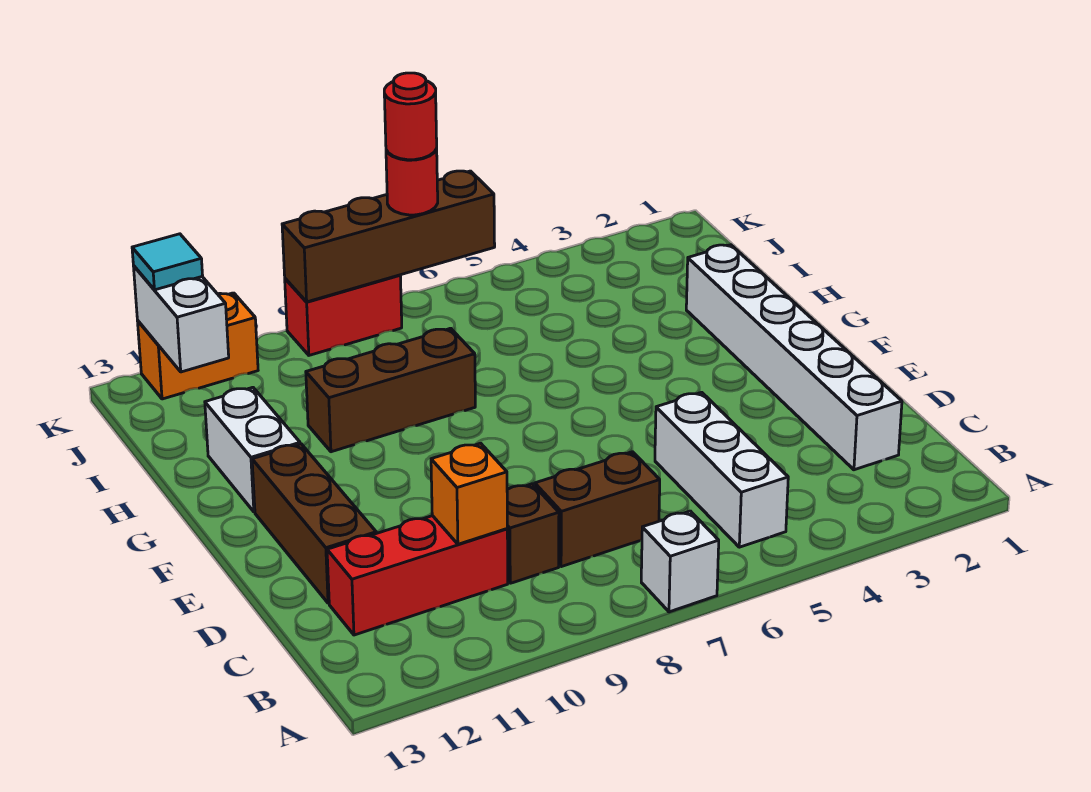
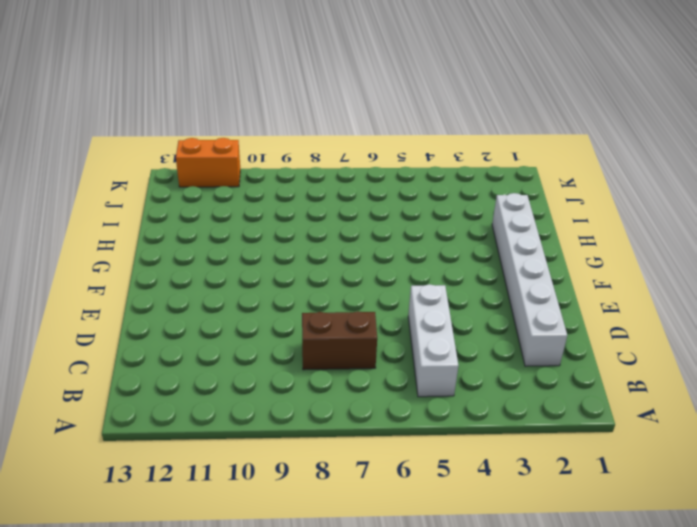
none -> white brick A7 level 1
none -> brown brick C9 level 1
none -> red brick C10:C12 level 1

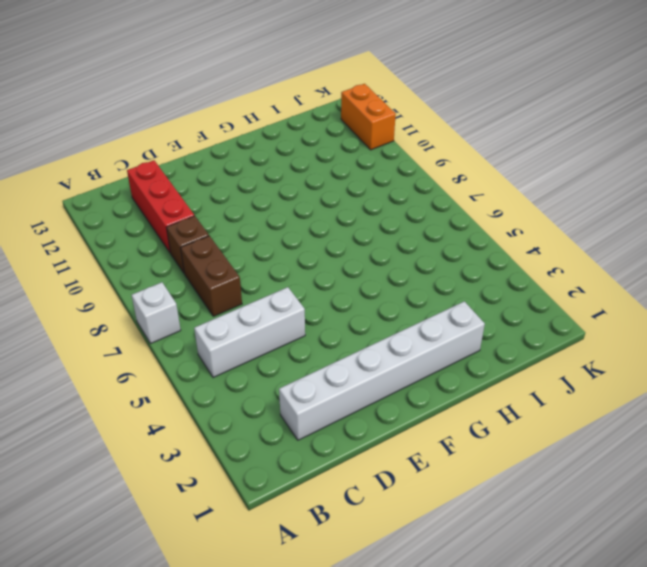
none -> brown brick D12:F12 level 1
none -> white brick G12:H12 level 1
none -> brown brick H8:H10 level 1

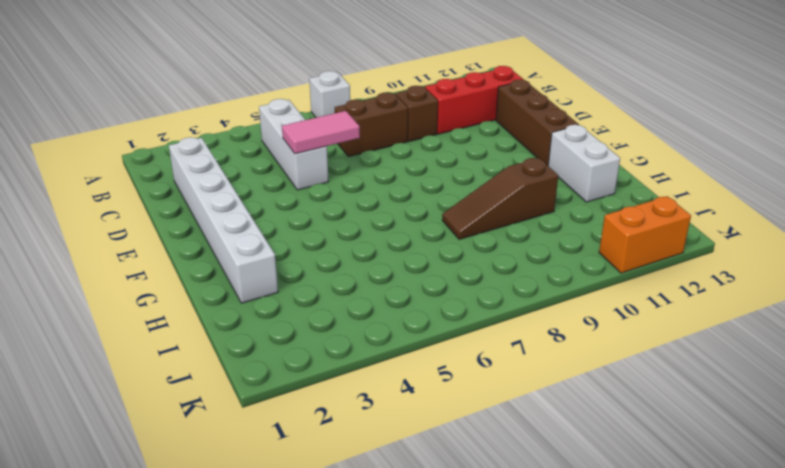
pink tile D5:D6 level 2 -> none
brown slope H8:H10 level 1 top 10 -> brown brick H8:H10 level 1
none -> red brick K8:K9 level 1
none -> orange brick C10 level 2
none -> white brick J12:K12 level 2

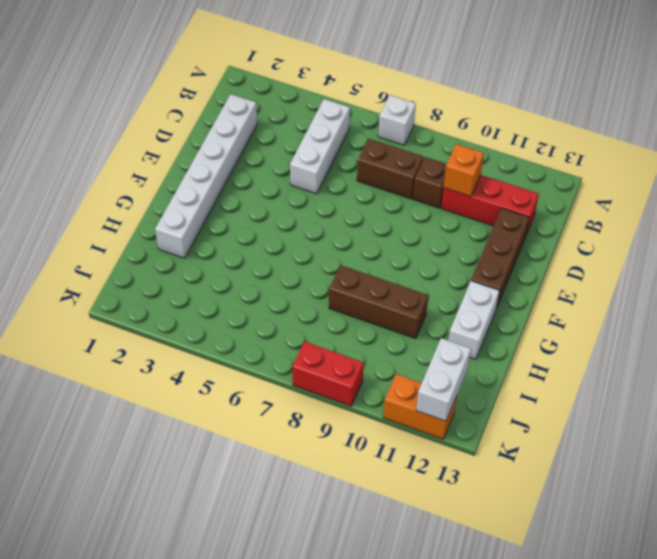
none -> brown brick K6:K9 level 2
none -> red round brick K7 level 3
none -> cyan tile K12 level 3

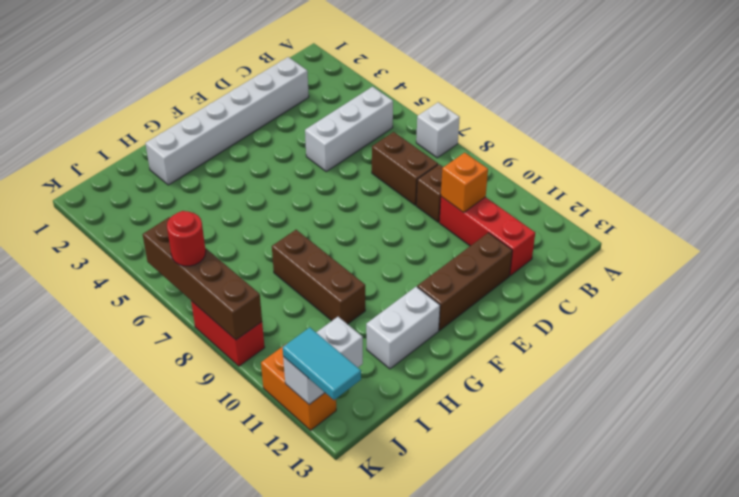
cyan tile K12:K13 level 3 -> cyan tile K12 level 3
none -> red round brick K7 level 4

